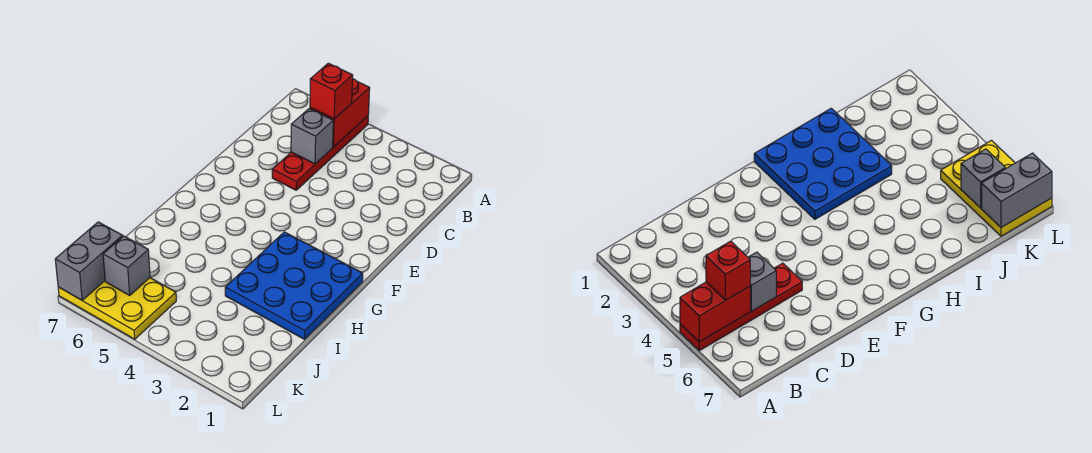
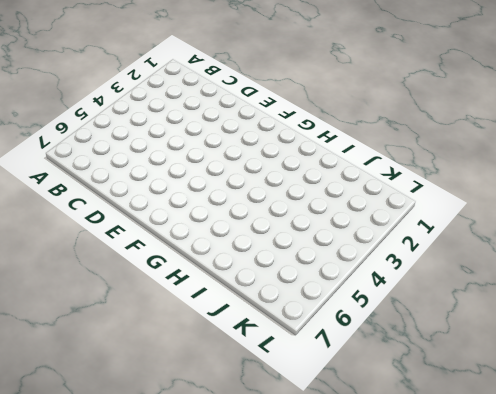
none -> red plate A5:D5 level 1
none -> blue plate G1:I3 level 1

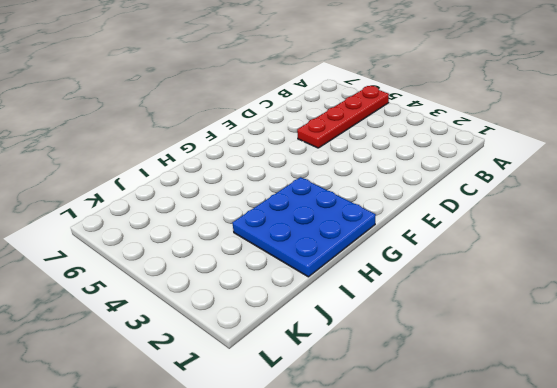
none -> yellow plate K5:L7 level 1
none -> red brick A5:B5 level 2

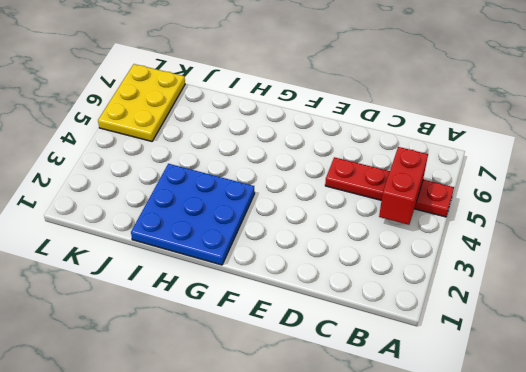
red brick B4:B5 level 2 -> red brick A5:B5 level 2
none -> grey brick C5 level 2
none -> grey brick K6 level 2

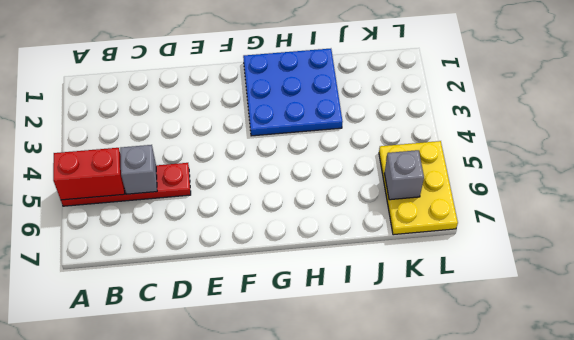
none -> grey brick K7:L7 level 2
none -> red brick B5 level 3

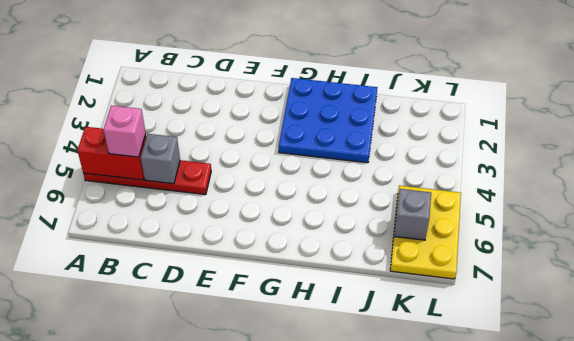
pink brick B5 level 3 -> red brick B5 level 3
none -> grey brick K7:L7 level 2

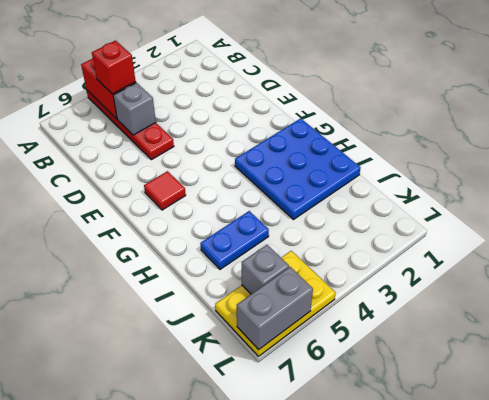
red tile F6 level 1 -> none
blue plate I5:I6 level 1 -> none
grey brick L6:L7 level 2 -> grey brick K7:L7 level 2

